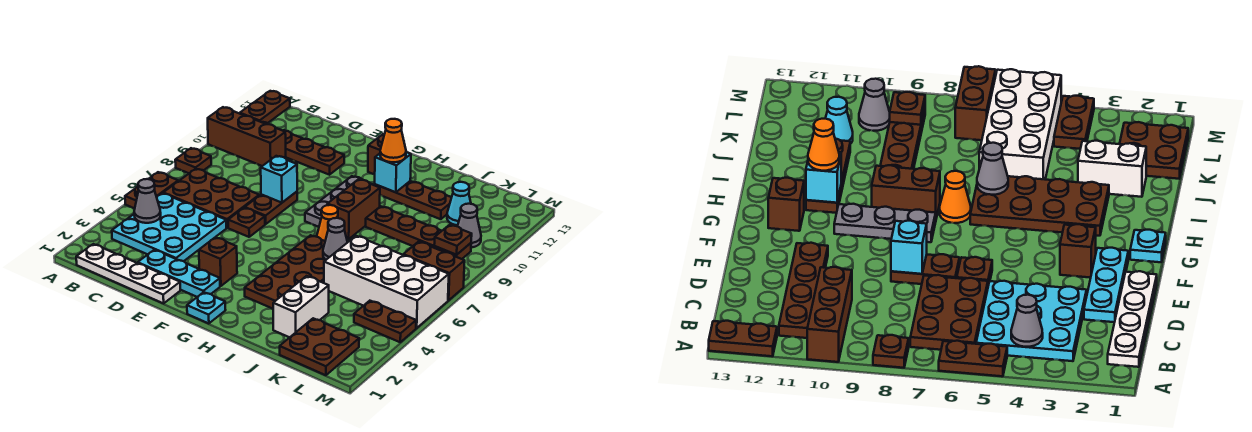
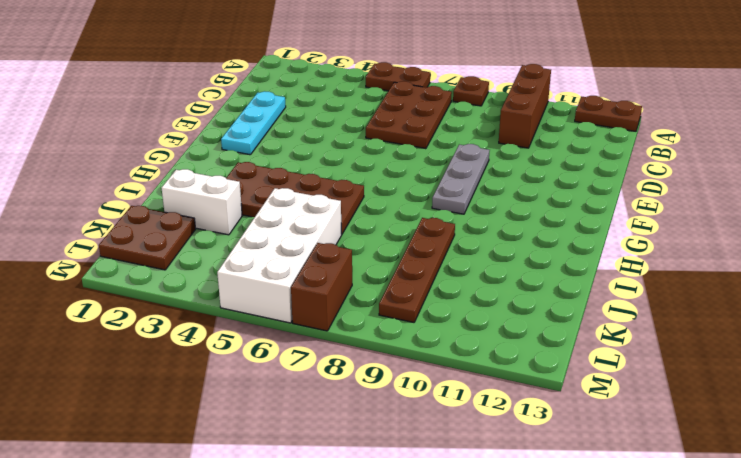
grey plate E9:G9 level 1 -> grey plate G8:G10 level 1
none -> white plate B1:E1 level 1
none -> cyan plate B3:D5 level 1
none -> brown plate B11:E11 level 1
none -> brown plate E6 level 1

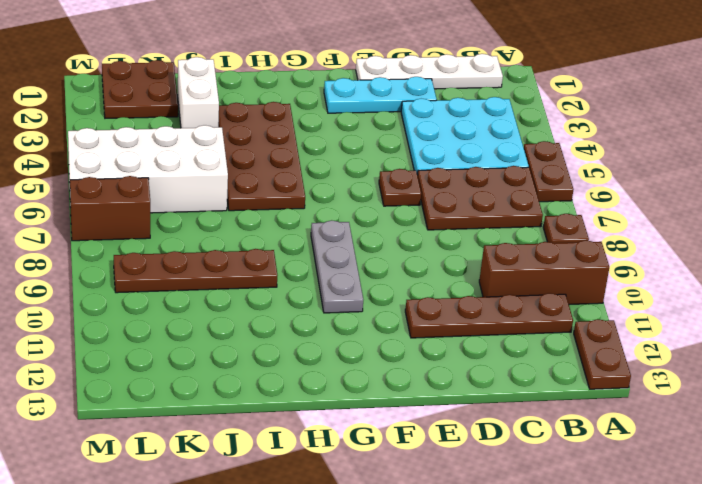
none -> brown plate E7:E8 level 1
none -> brown brick F3 level 1
none -> cyan plate G1 level 1
none -> brown brick G12 level 1

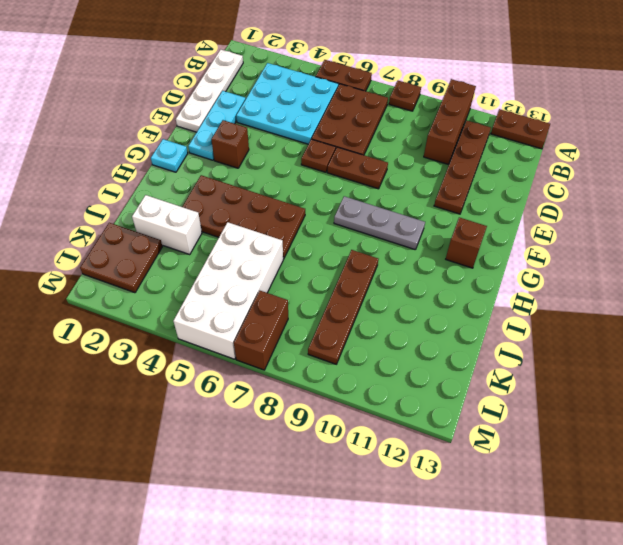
none -> orange cone H7 level 1
none -> brown brick H8:H9 level 1
none -> brown plate H11:J11 level 1
none -> cyan cone K11 level 1

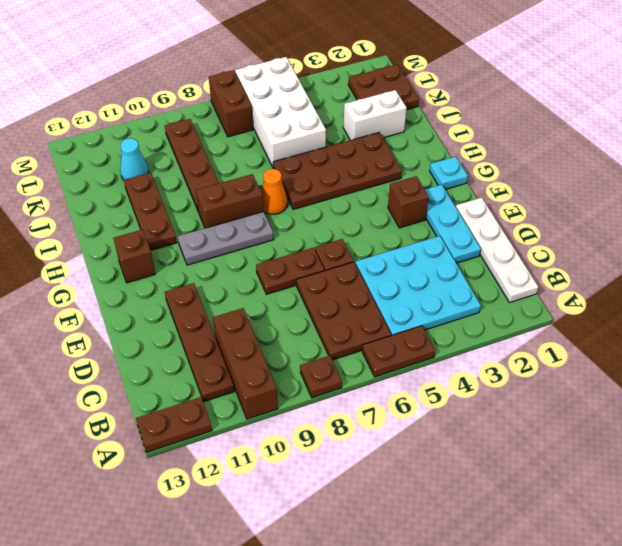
none -> brown plate L4:M4 level 1
none -> grey cone L10 level 1
none -> grey cone B4 level 2
none -> cyan brick E8 level 2

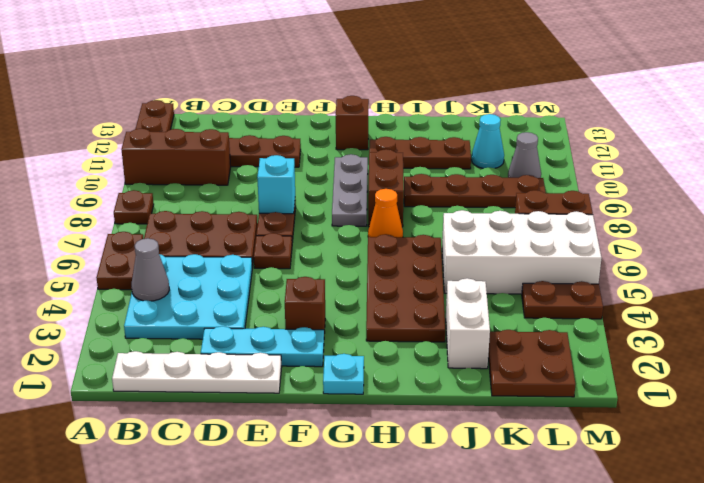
none -> cyan brick H11 level 2
none -> grey cone I6 level 2
none -> brown plate L9 level 2
none -> orange cone H11 level 3

